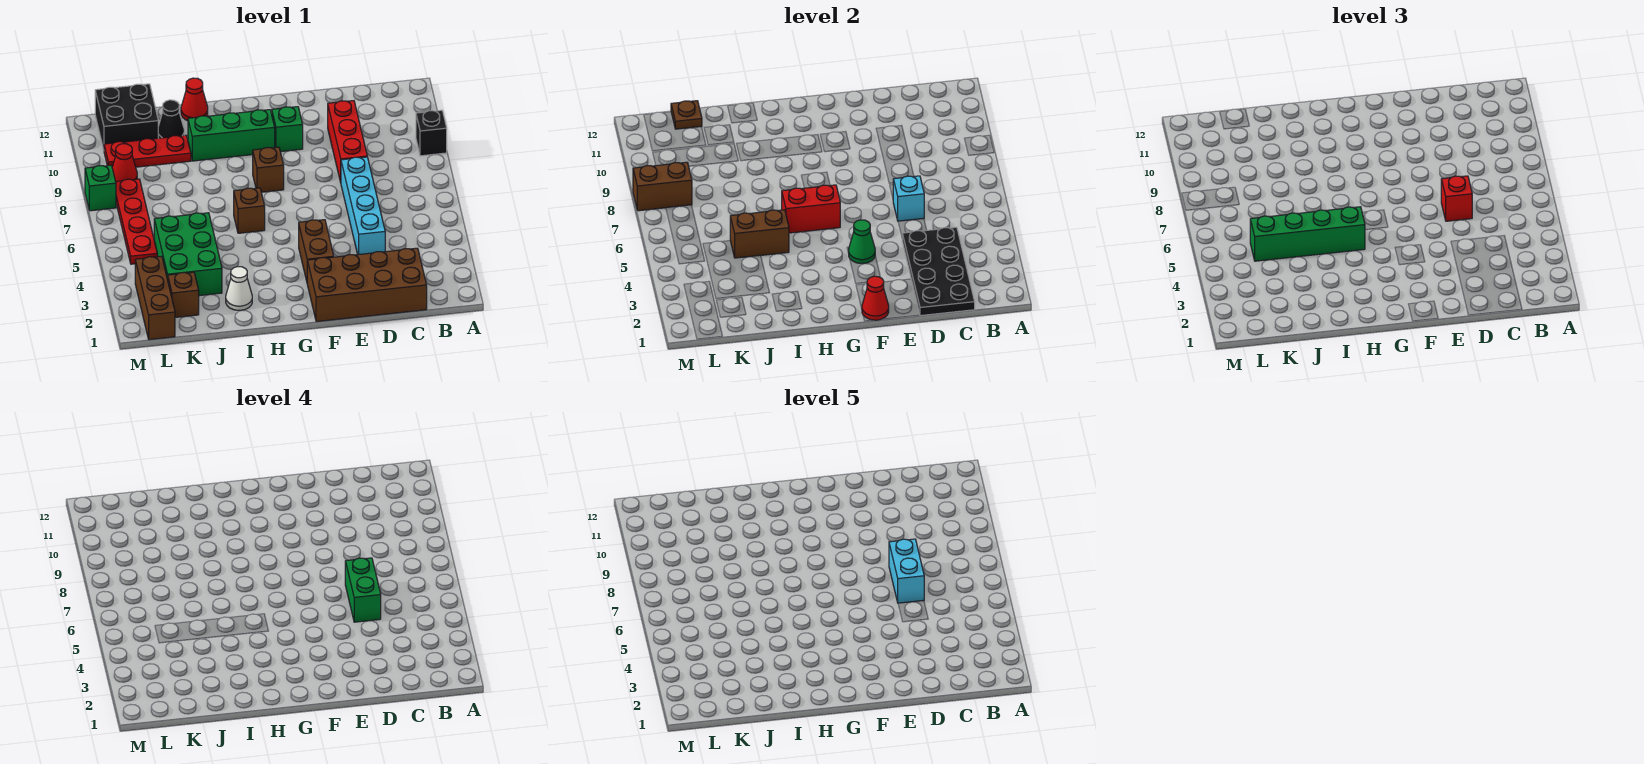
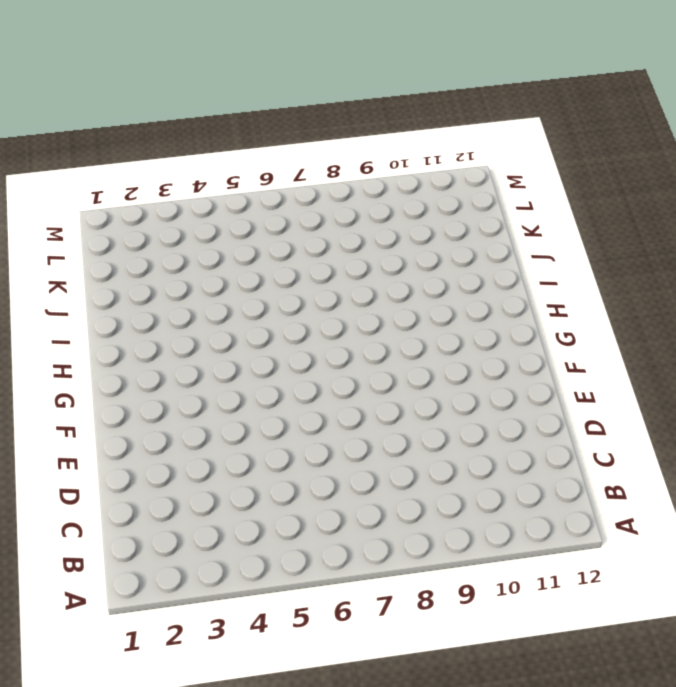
none -> black brick A9 level 1
none -> brown brick C1:F2 level 1
none -> cyan brick D4:D7 level 1
none -> red brick D8:D10 level 1

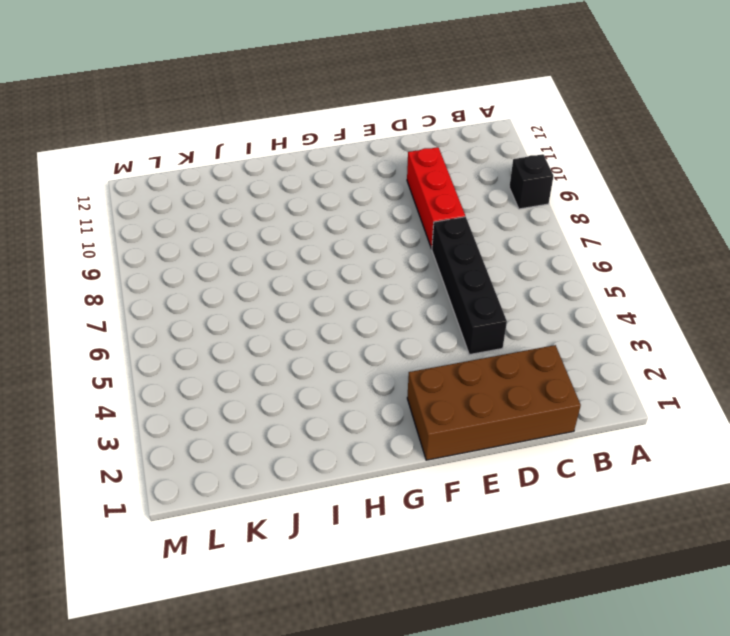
black brick D4:D7 level 1 -> cyan brick D4:D7 level 1
none -> brown brick F3:F4 level 1
none -> green brick F10 level 1
none -> brown brick G8 level 1
none -> green brick G10:I10 level 1

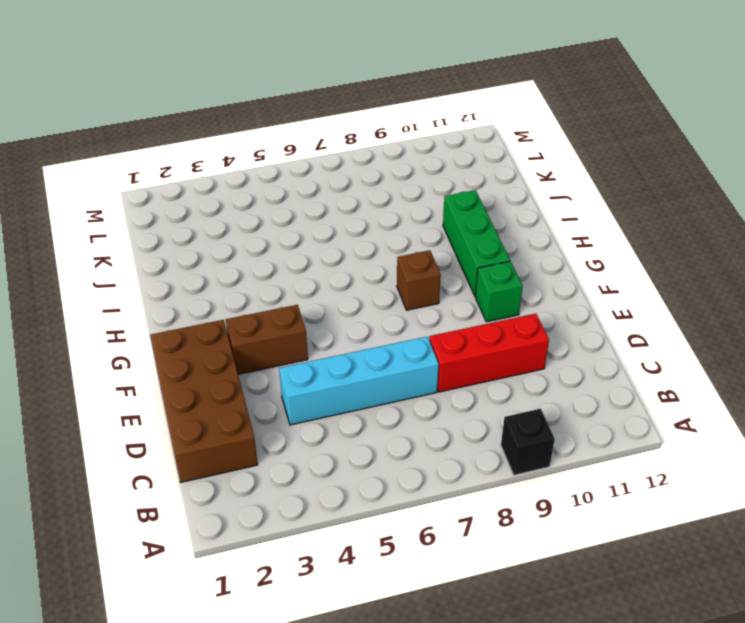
none -> brown brick H6 level 1
none -> white cone I2 level 1
none -> red cone I12 level 1
none -> green brick J3:K5 level 1

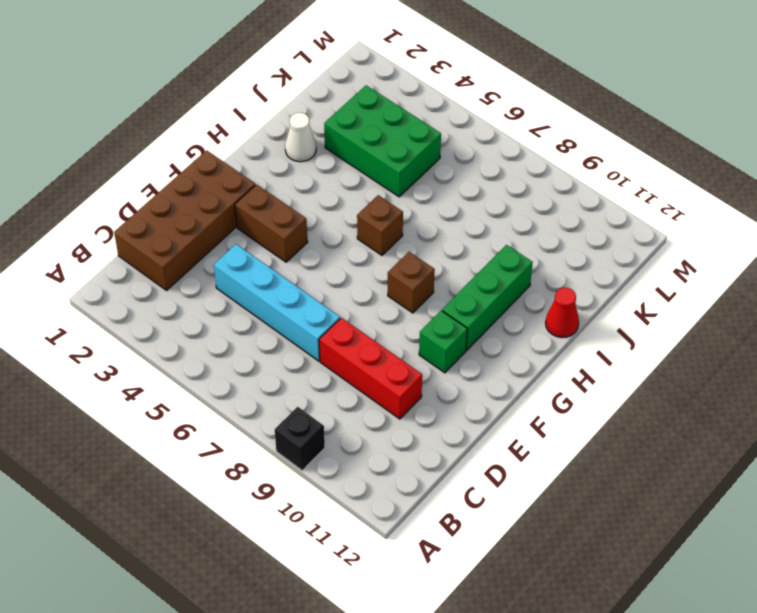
none -> red plate J10:L10 level 1
none -> black cone J11 level 1
none -> brown brick K2 level 1
none -> black brick K11:L12 level 1

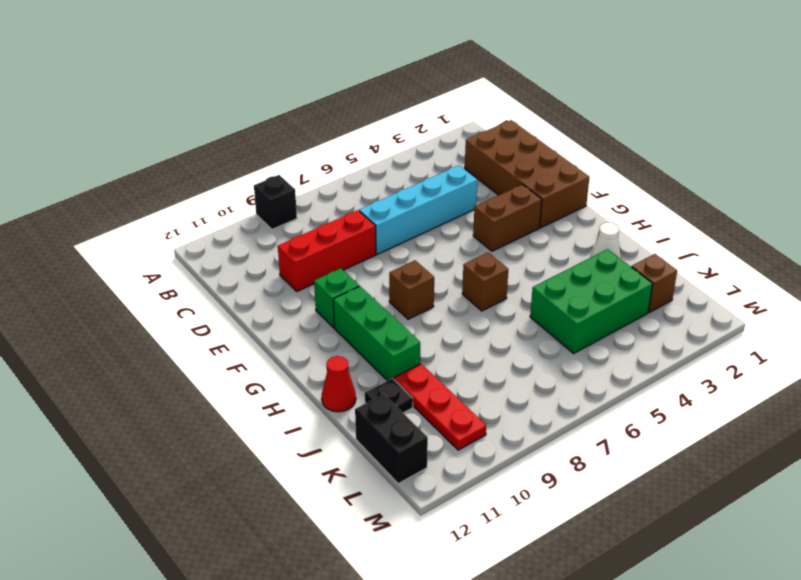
black plate J11 level 1 -> black cone J11 level 1
black brick K12:L12 level 1 -> black brick K11:L12 level 1
none -> brown brick L1:L3 level 1
none -> red plate L5:L8 level 1
none -> red cone L9 level 1
none -> green brick M8 level 1

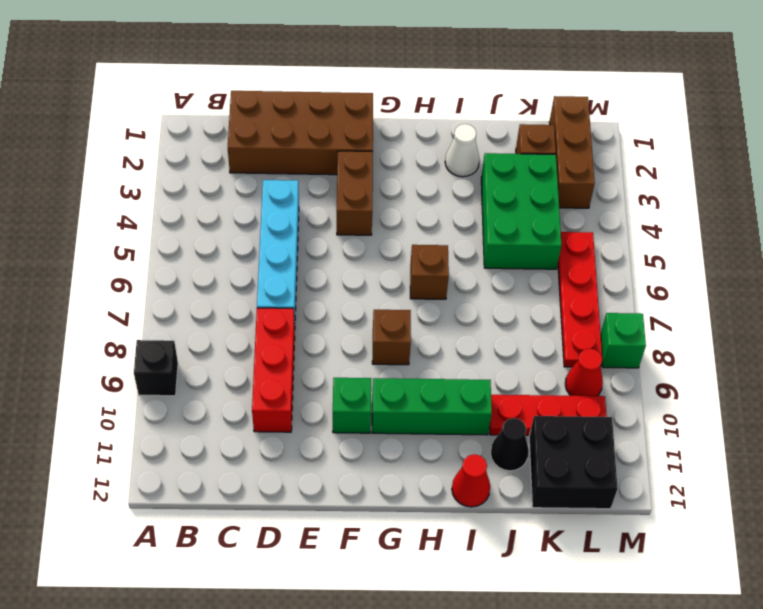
none -> black plate C1:D4 level 2
none -> cyan brick D6 level 2
none -> red cone F1 level 2
none -> green cone F4 level 2

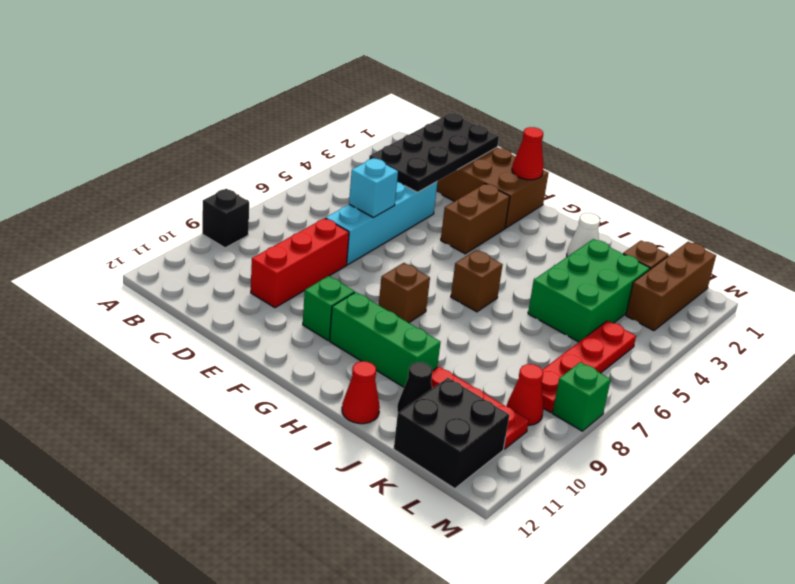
none -> green cone F4 level 2
none -> red brick G6:H6 level 2
none -> brown brick I5:J5 level 2
none -> brown plate K12 level 2

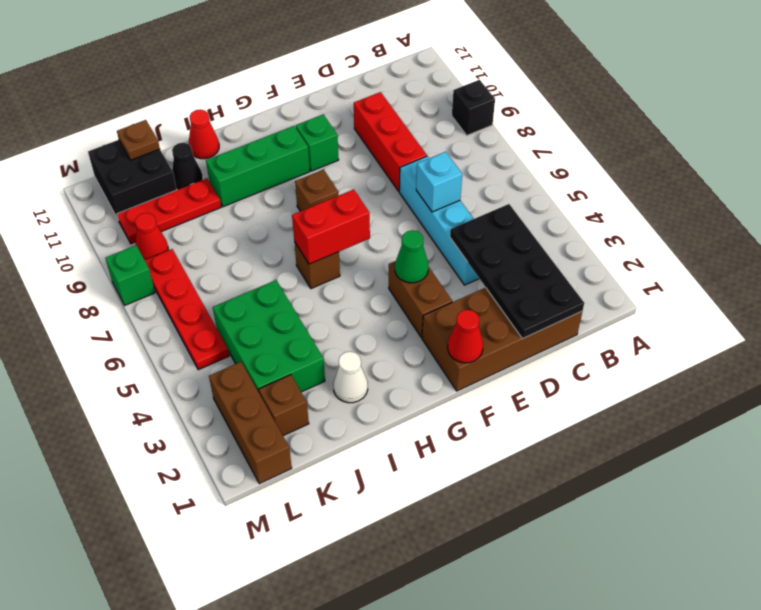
none -> brown brick I5:J5 level 2
none -> brown brick L8:M8 level 2
none -> red brick D6 level 3
none -> green brick H5:K5 level 3

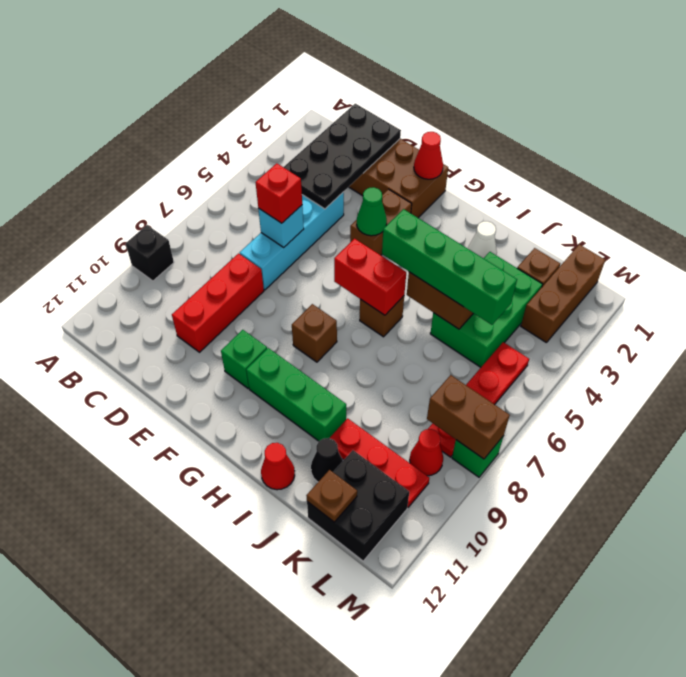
none -> green brick D5:D6 level 4
none -> cyan brick D6:D7 level 5

